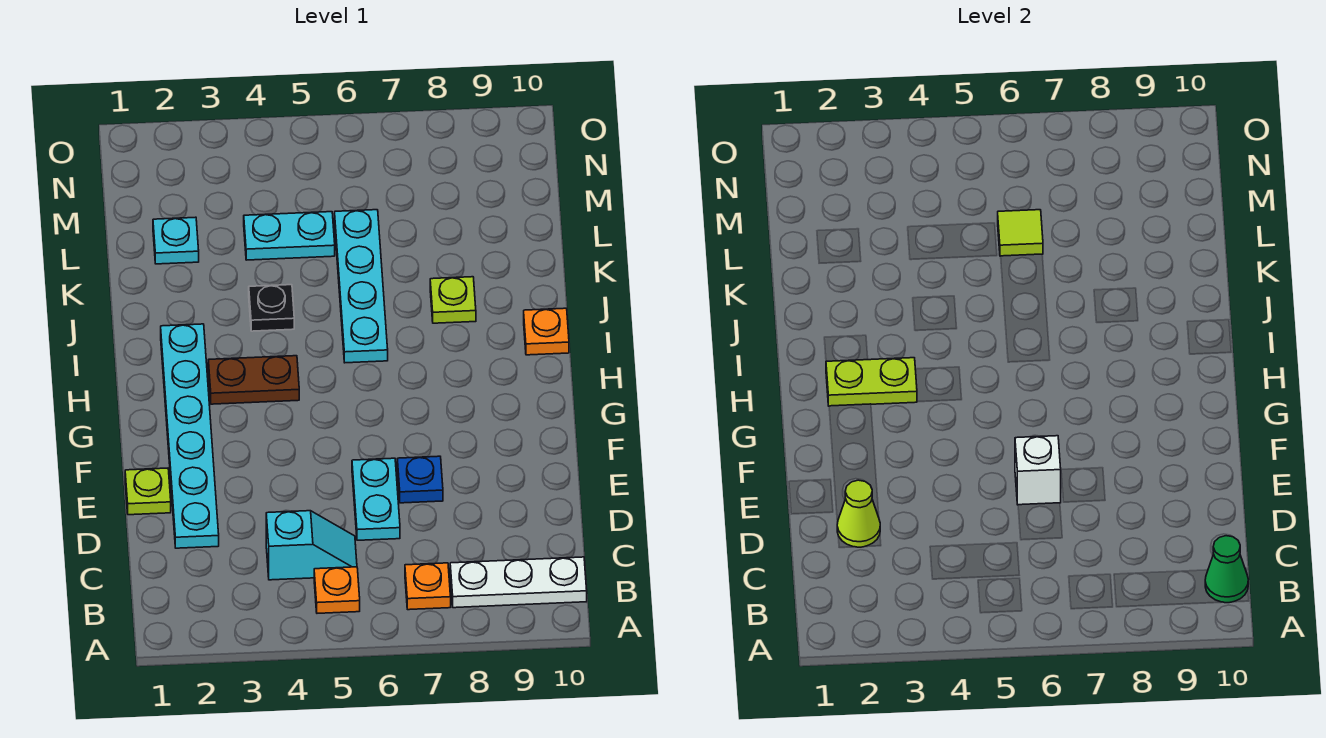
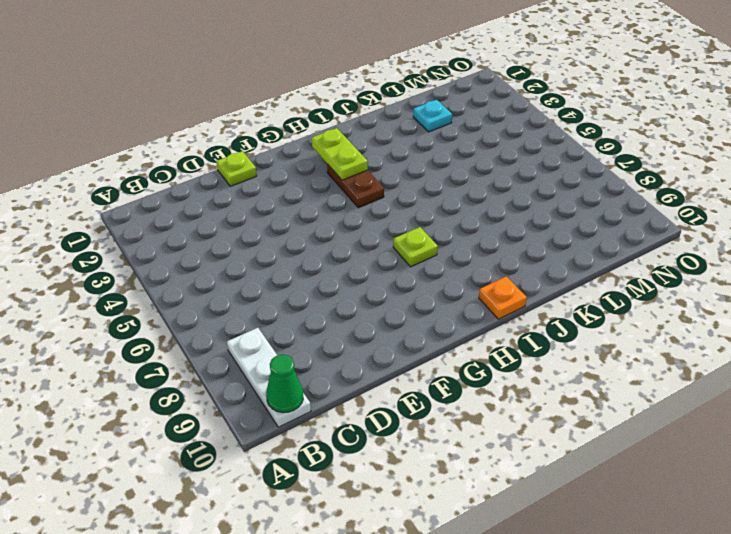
lime plate H7 level 1 -> lime plate J8 level 1
none -> orange plate B5 level 1
none -> orange plate B7 level 1
none -> cyan slope C4:C5 level 1 top 4

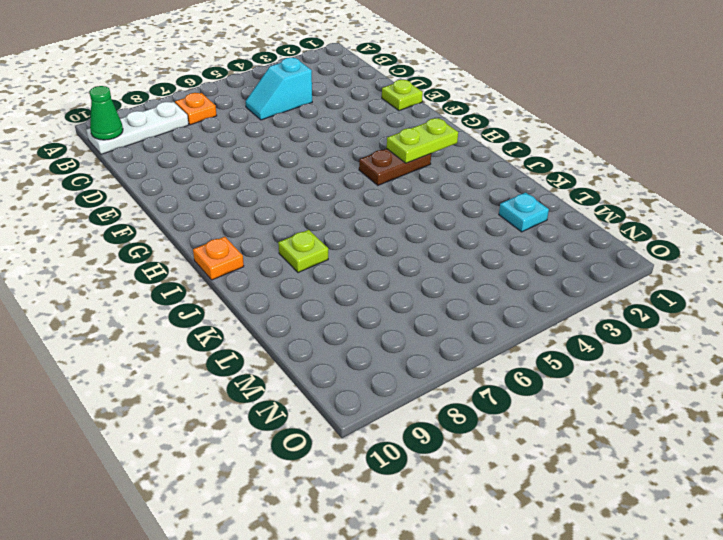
none -> orange plate B5 level 1
none -> cyan plate D2:I2 level 1
none -> cyan plate D6:E6 level 1

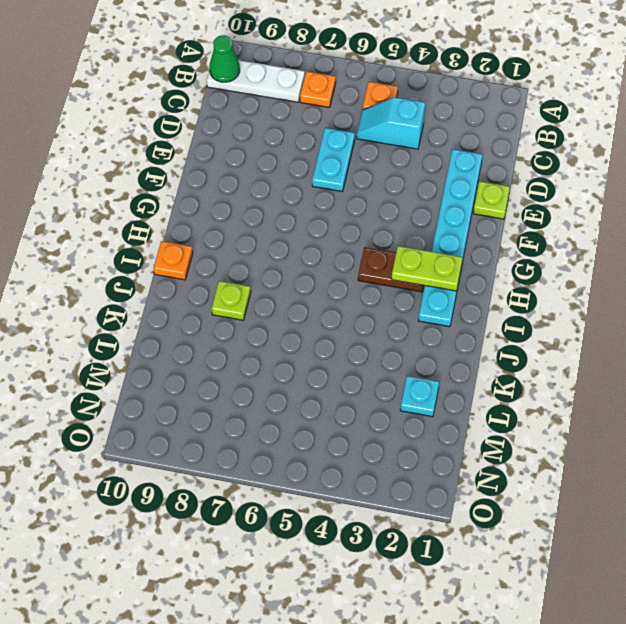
none -> blue plate E7 level 1
none -> cyan plate I6:L6 level 1
none -> black plate J4 level 1

